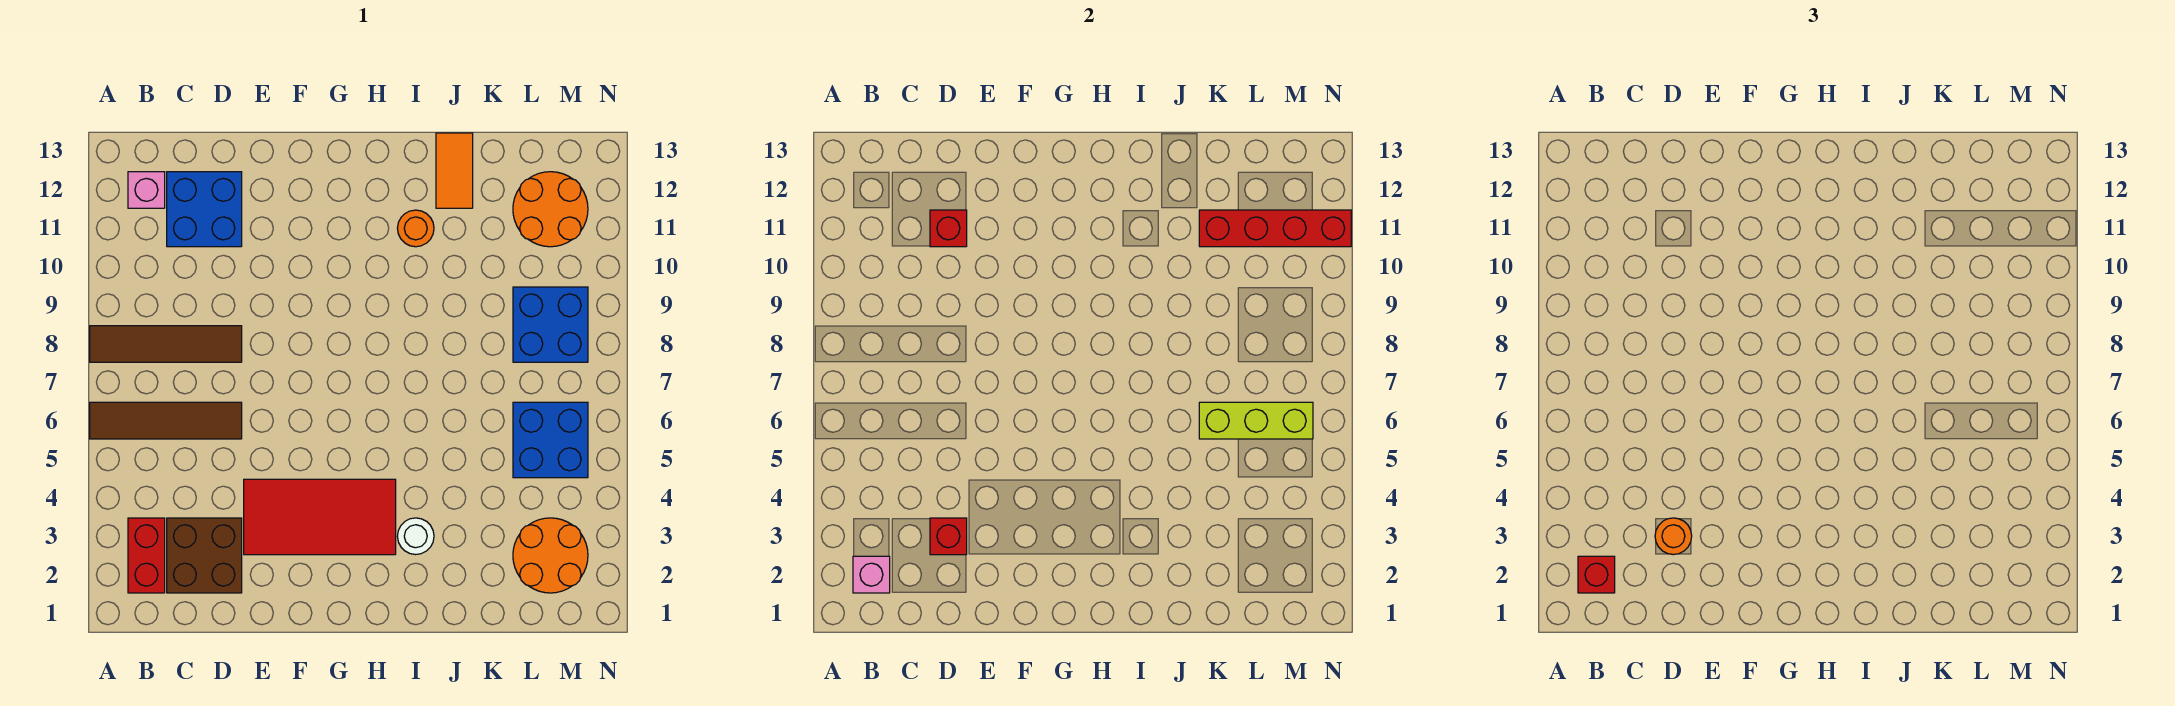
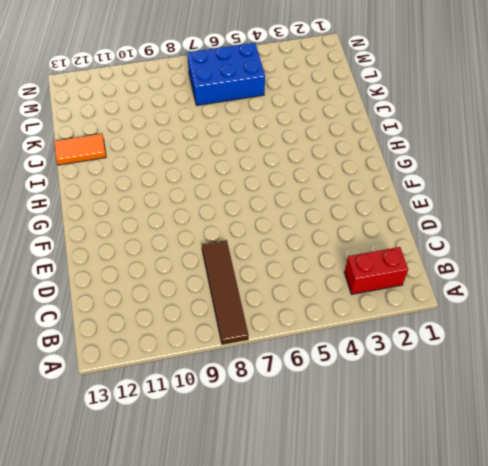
blue brick L5:M7 level 1 -> blue brick L5:M6 level 1
none -> brown tile A6:D6 level 1
none -> pink brick B12 level 1
none -> brown brick C2:D3 level 1

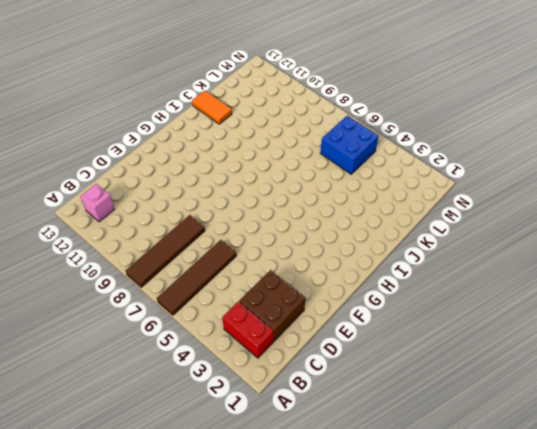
none -> blue brick C11:D12 level 1
none -> red tile E3:H4 level 1
none -> white round brick I3 level 1

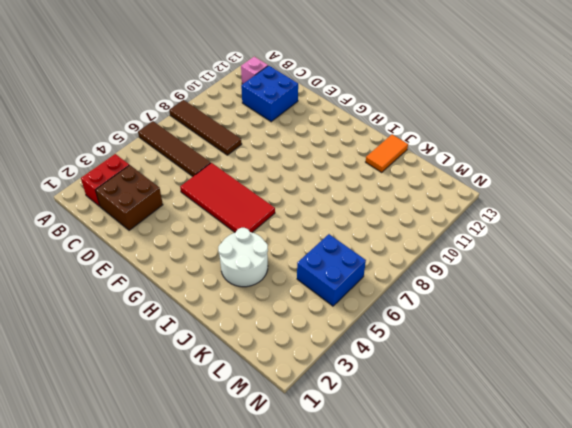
red tile E5:H6 level 1 -> red tile E3:H4 level 1
white round brick I3:J4 level 1 -> white round brick I3 level 1
none -> orange round brick I11 level 1
none -> orange round brick L2:M3 level 1
none -> blue brick L8:M9 level 1

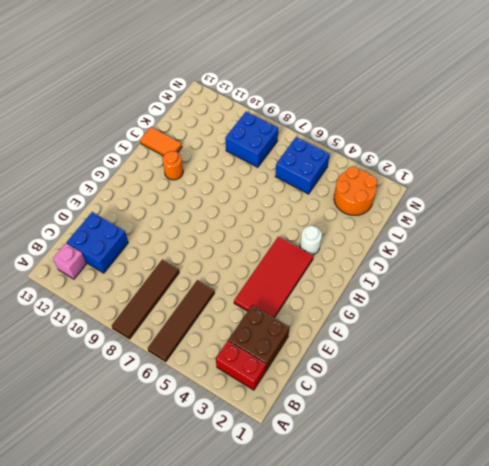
none -> orange round brick L11:M12 level 1
none -> pink brick B2 level 2
none -> red brick D3 level 2

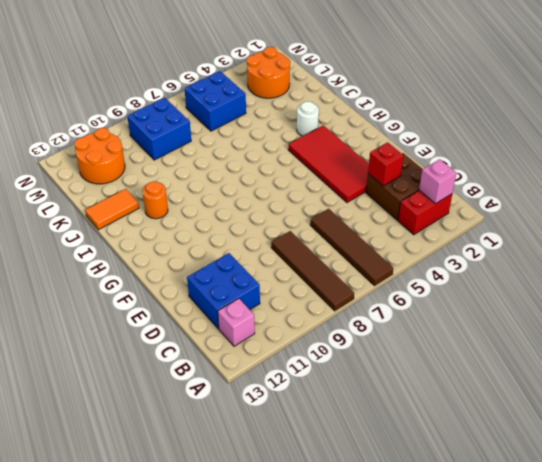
none -> red brick D11 level 2
none -> lime brick K6:M6 level 2
none -> red brick K11:N11 level 2

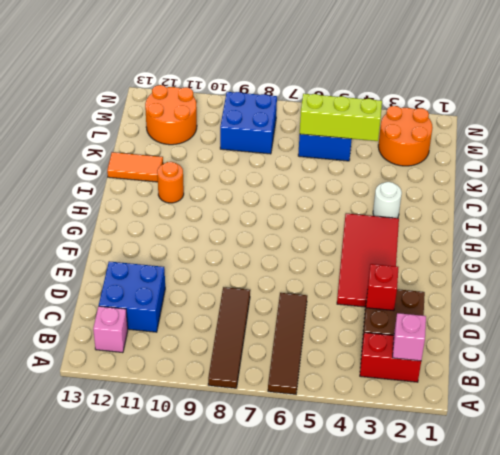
lime brick L4:L6 level 2 -> lime brick K6:M6 level 2
none -> red brick D11 level 2
none -> red brick K11:N11 level 2
none -> red brick B2 level 3

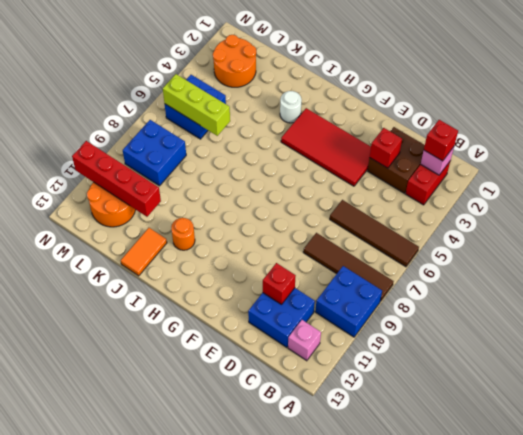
blue brick A9:B10 level 1 -> none
none -> orange round brick D3 level 3

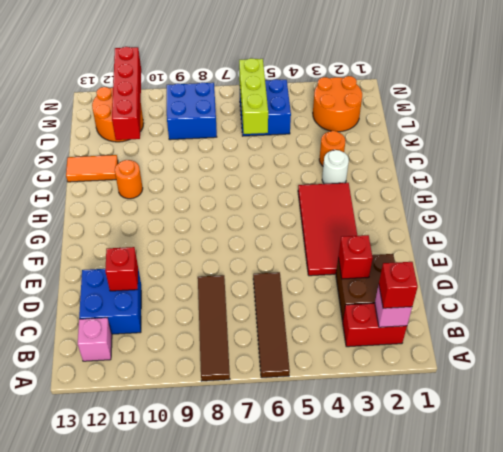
orange round brick J3 level 1 -> orange round brick D3 level 3

